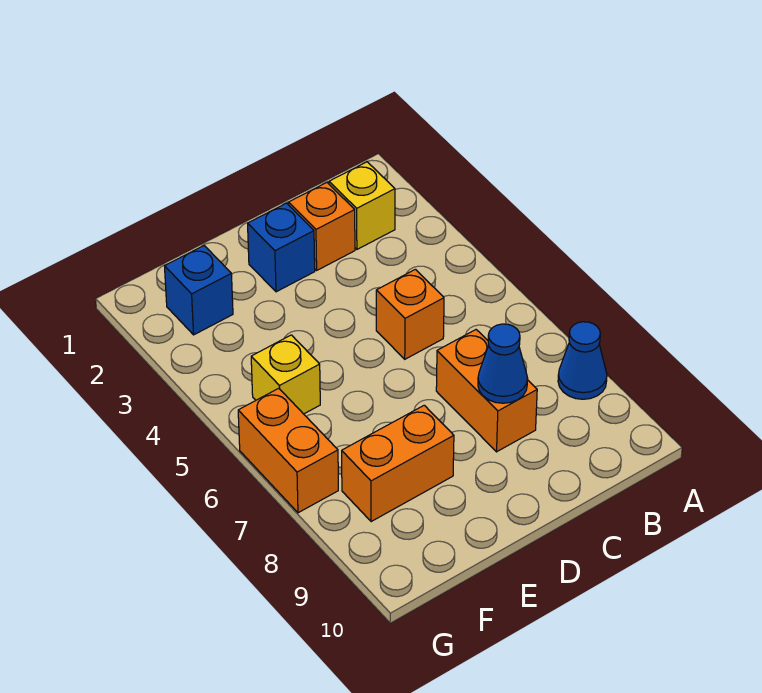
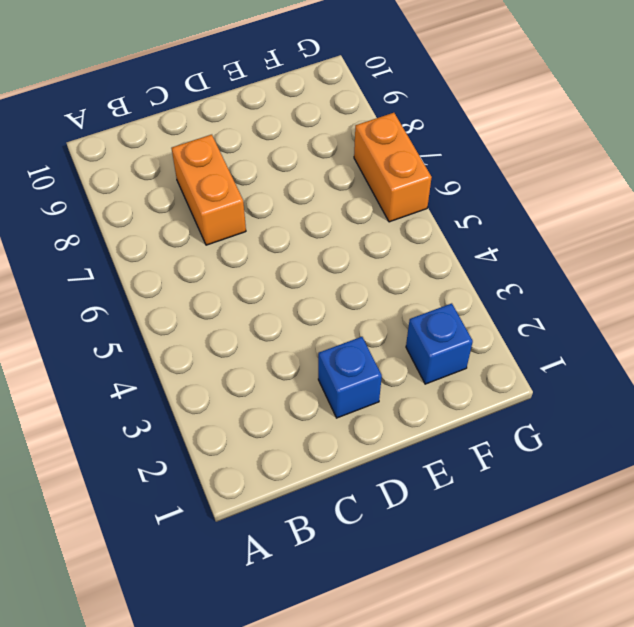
none -> blue cone A8 level 1
none -> yellow brick B2 level 1

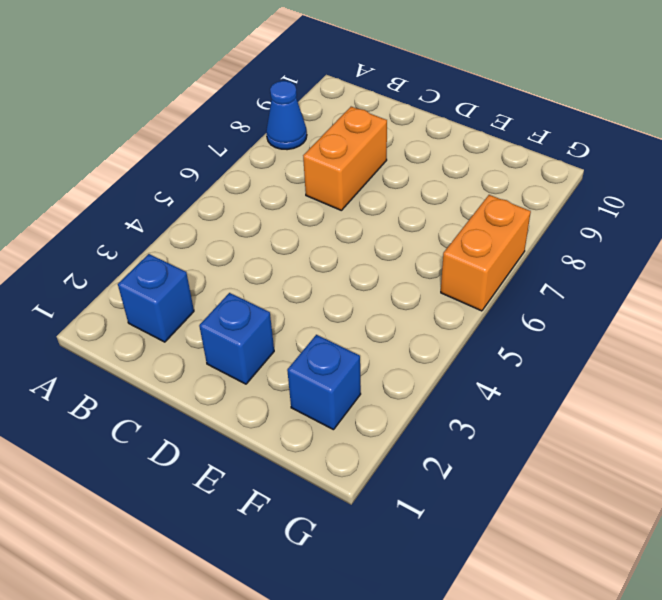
blue brick B2 level 1 -> yellow brick B2 level 1
none -> orange brick C2 level 1
none -> orange brick C5 level 1

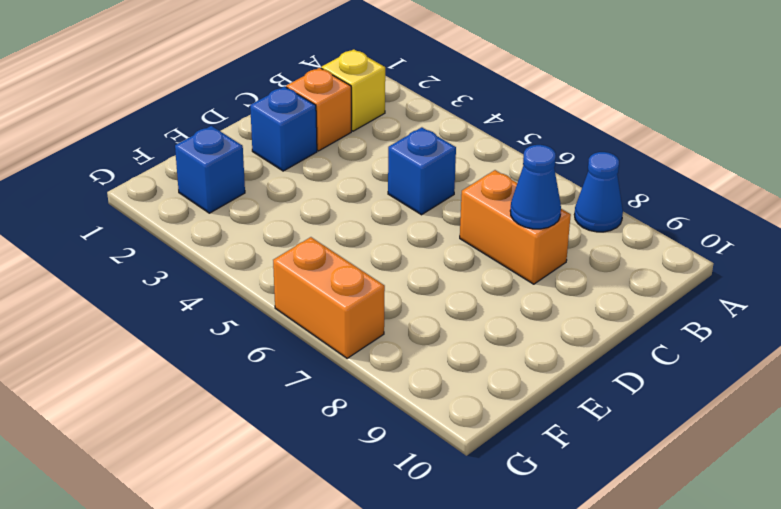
blue brick C5 level 1 -> orange brick C5 level 1
none -> orange brick E8:F8 level 1
none -> yellow brick F5 level 1

